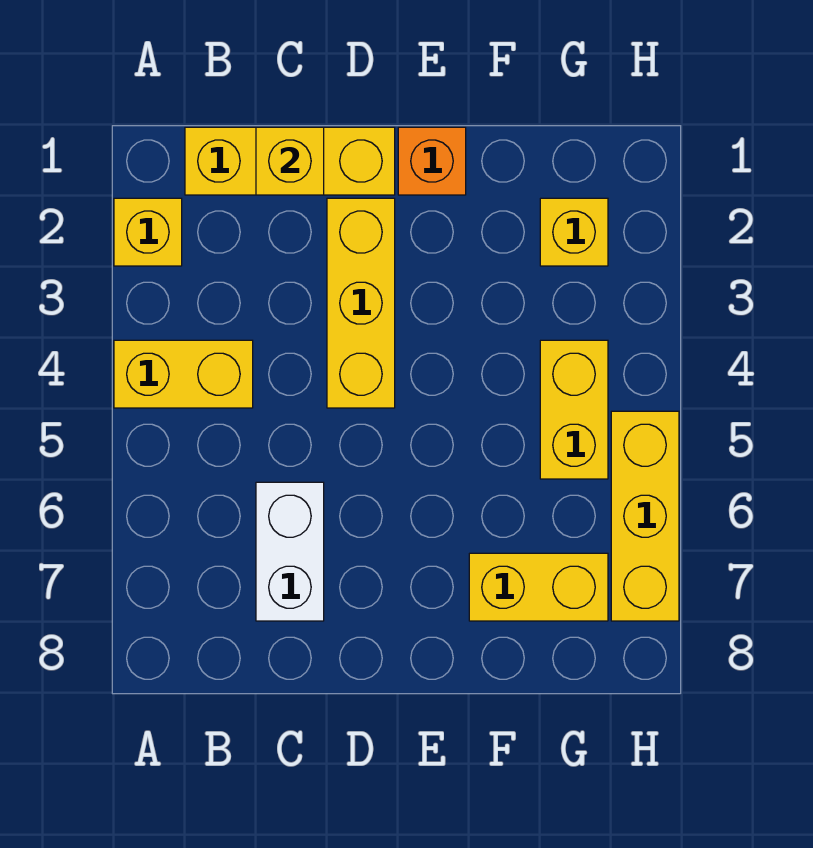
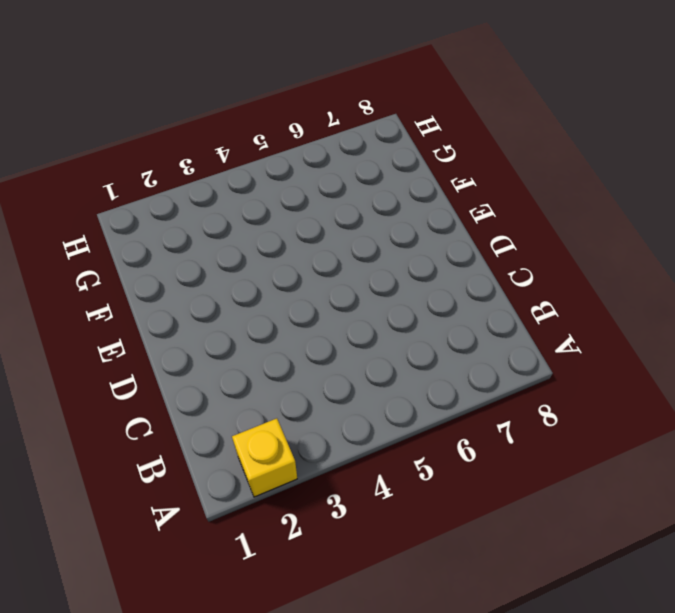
none -> yellow brick A4:B4 level 1
none -> yellow brick B1:D1 level 1

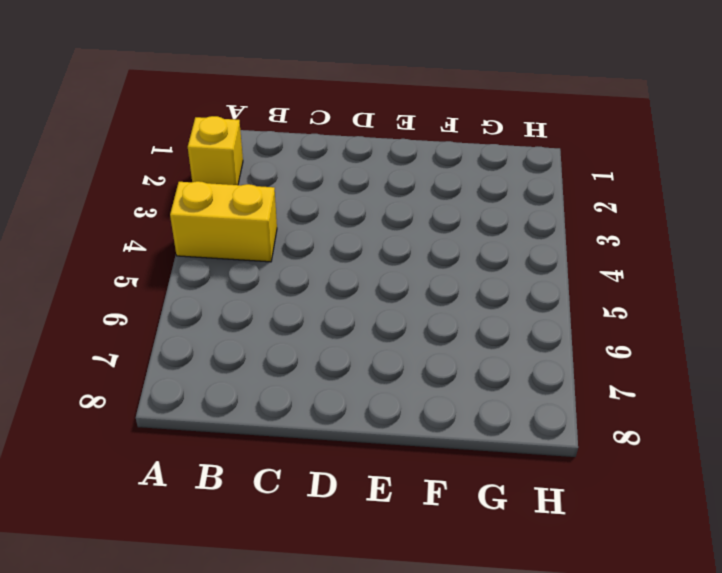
none -> yellow brick B1:D1 level 1
none -> white brick C6:C7 level 1

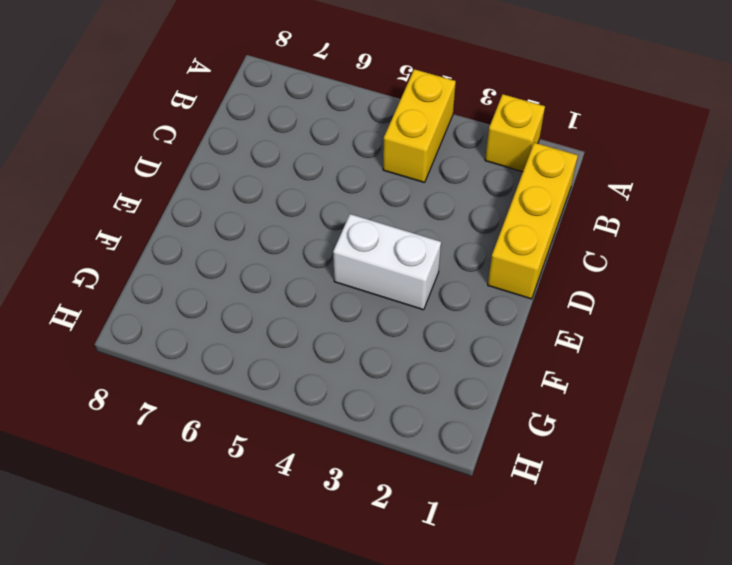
white brick E3:E4 level 1 -> white brick C6:C7 level 1
none -> yellow brick D2:D4 level 1
none -> orange brick E1 level 1

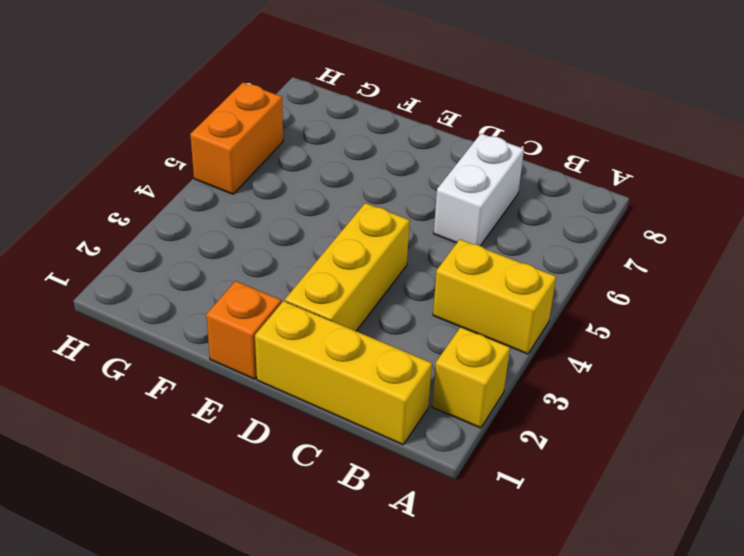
orange brick H5:H6 level 1 -> yellow brick H5:H7 level 1
none -> yellow brick F7:G7 level 1
none -> yellow brick G2 level 1

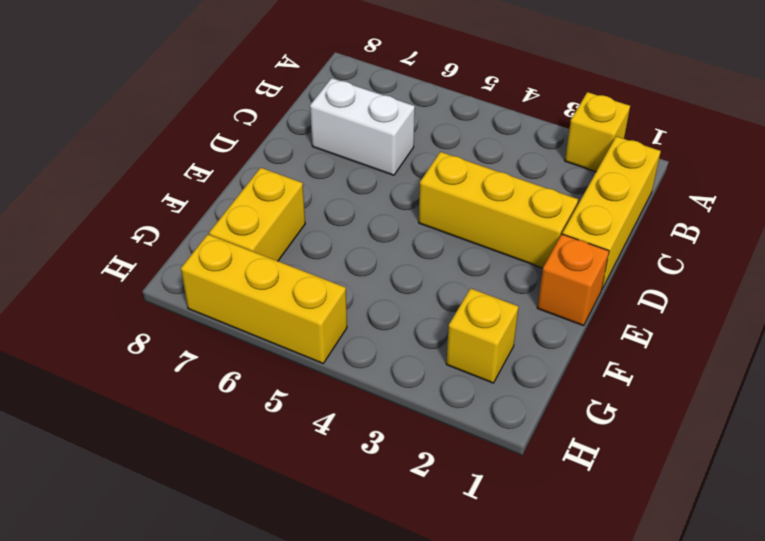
none -> yellow brick A4:B4 level 1
none -> yellow brick G4:G5 level 1

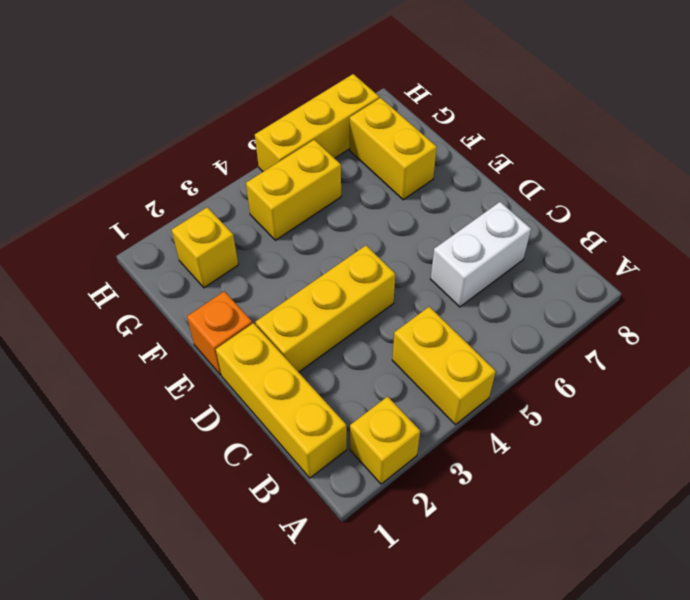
none -> yellow brick C1 level 2

